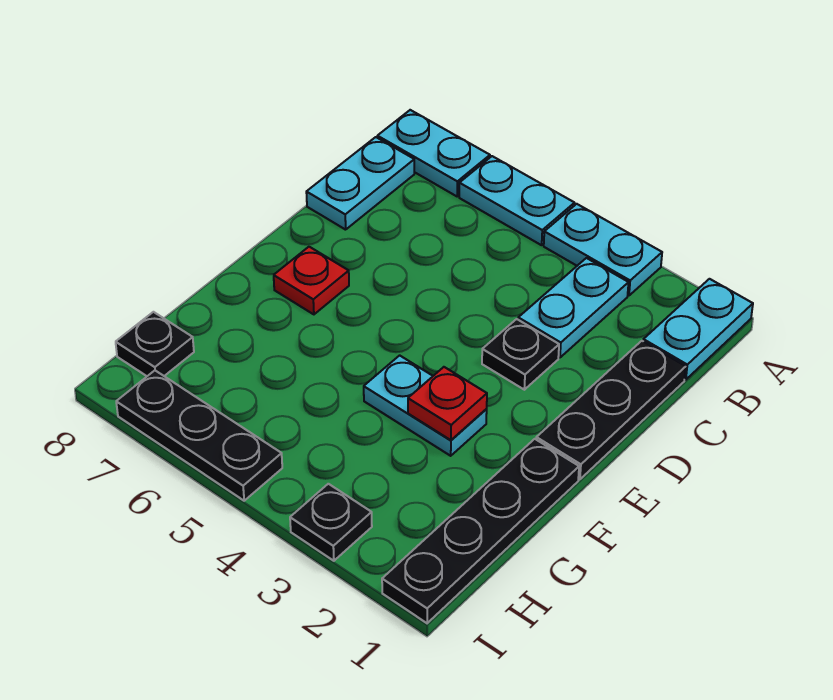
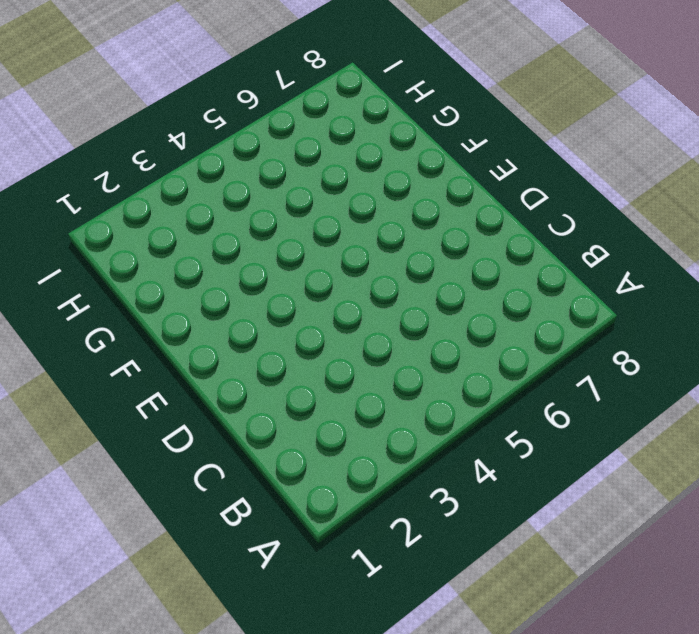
none -> cyan plate A1:B1 level 1
none -> cyan plate A3:A4 level 1
none -> cyan plate A5:A6 level 1

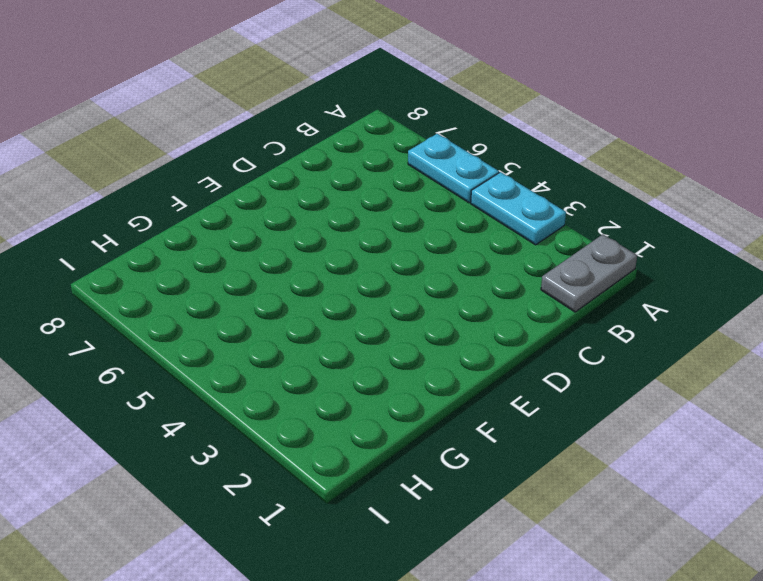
grey plate A1:B1 level 1 -> cyan plate A1:B1 level 1
none -> cyan plate A7:A8 level 1
none -> cyan plate B3:C3 level 1
none -> cyan plate B8:C8 level 1

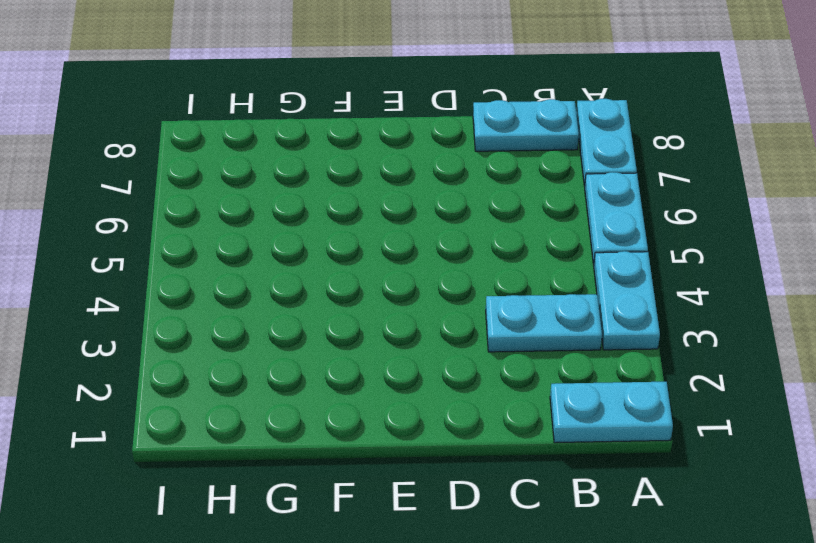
none -> black plate C1:E1 level 1
none -> black plate D3 level 1
none -> red plate E7 level 1

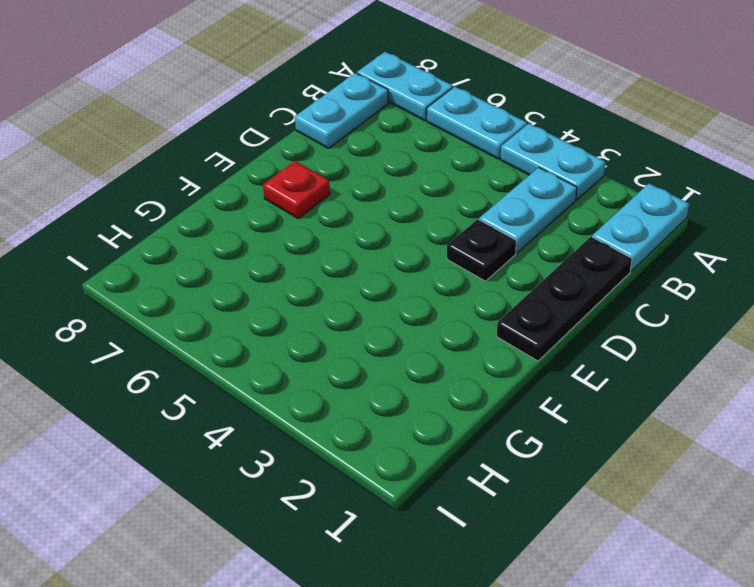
none -> black plate F1:I1 level 1
none -> cyan plate F3:F4 level 1
none -> black plate H8 level 1

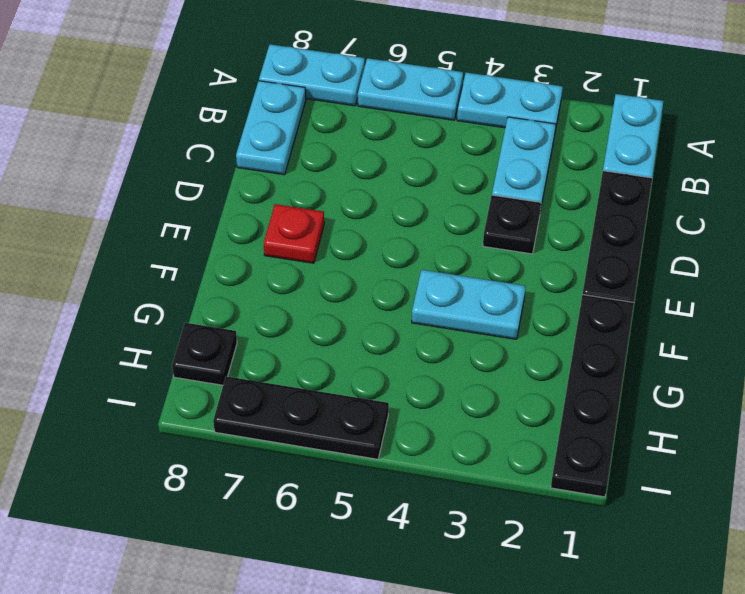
none -> black plate I3 level 1
none -> red plate F3 level 2

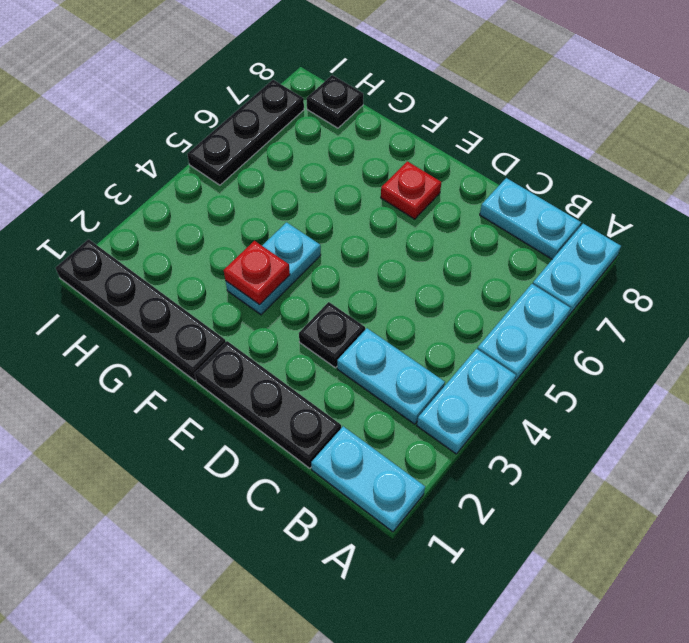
none -> black plate I3 level 1

